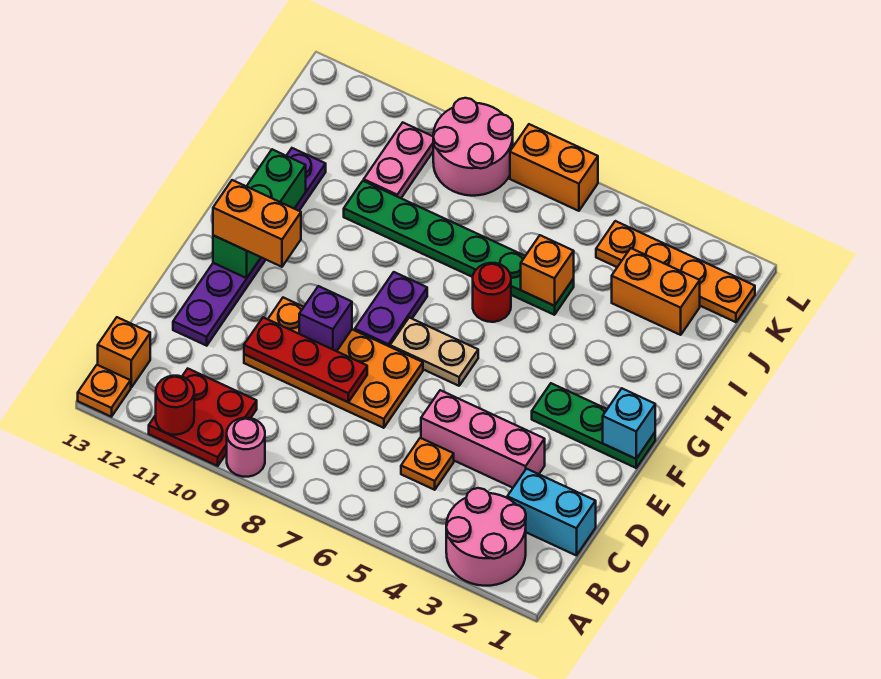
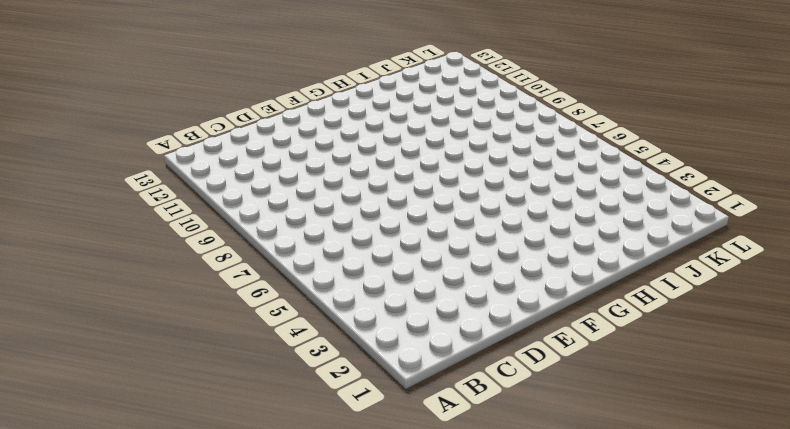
none -> pink round brick A2:B3 level 1
none -> pink round brick A9 level 1
none -> red plate A10:B11 level 1

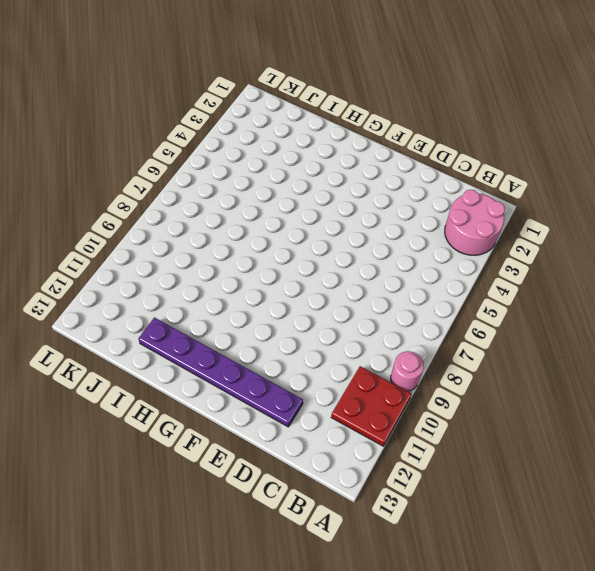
none -> orange plate A13 level 1
none -> orange brick B13 level 1
none -> cyan brick C1:C2 level 1

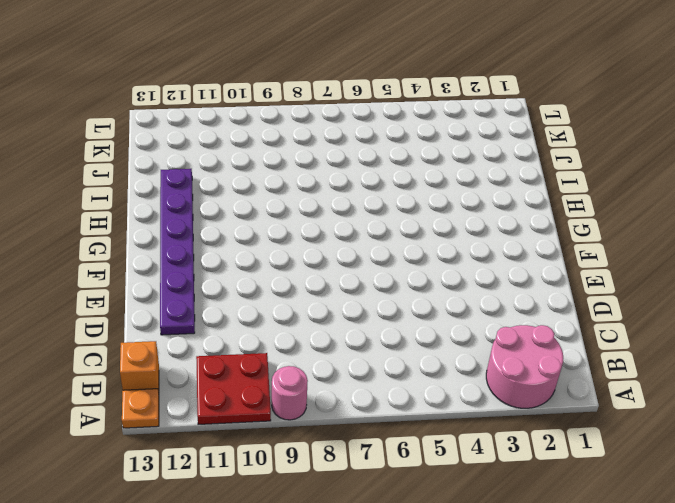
none -> cyan brick C1:C2 level 1
none -> orange plate C5 level 1
none -> pink brick D3:D5 level 1

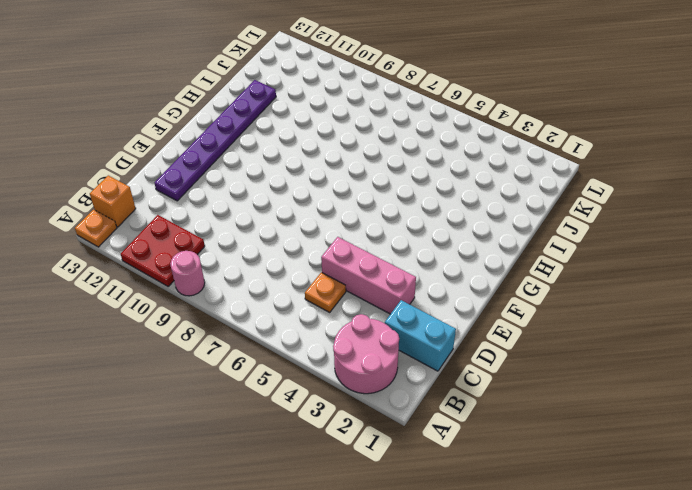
none -> orange plate D7:E10 level 1
none -> green plate F1:F3 level 1
none -> tan plate F6:F7 level 1

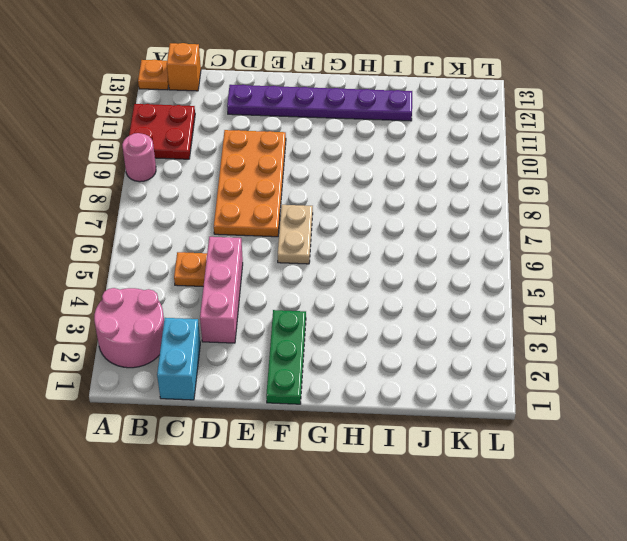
none -> purple plate F8:G8 level 1
none -> red round brick H6 level 1
none -> green plate I5:I10 level 1

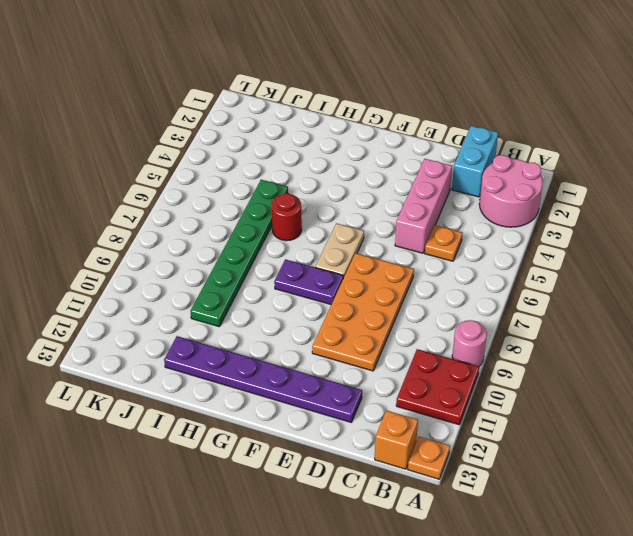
none -> green plate F1:F3 level 1
none -> orange brick J2:J3 level 1
none -> pink plate J10:K10 level 1

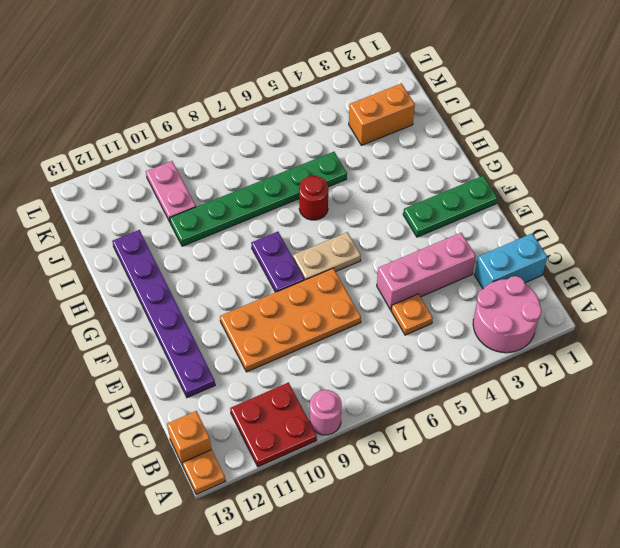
none -> orange plate K1:K4 level 1
none -> pink round brick K8:L9 level 1
none -> orange brick L6:L7 level 1

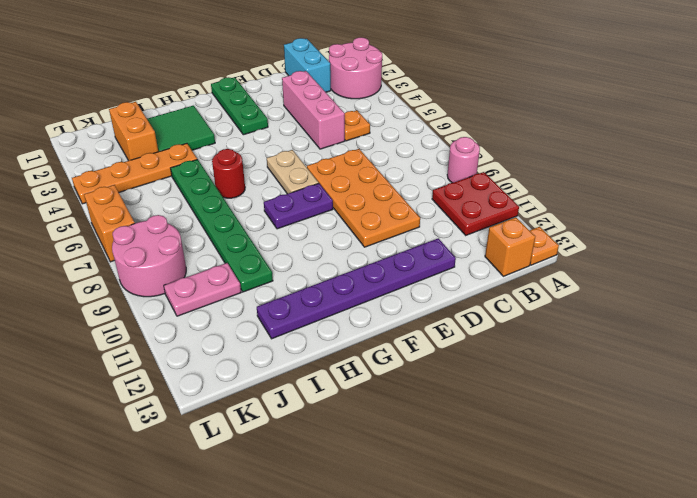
green tile H2:I3 level 1 -> none
orange plate I4:L4 level 1 -> orange plate K1:K4 level 1
none -> red round brick A11 level 2
none -> red plate D8:D10 level 2
none -> purple brick E9 level 2

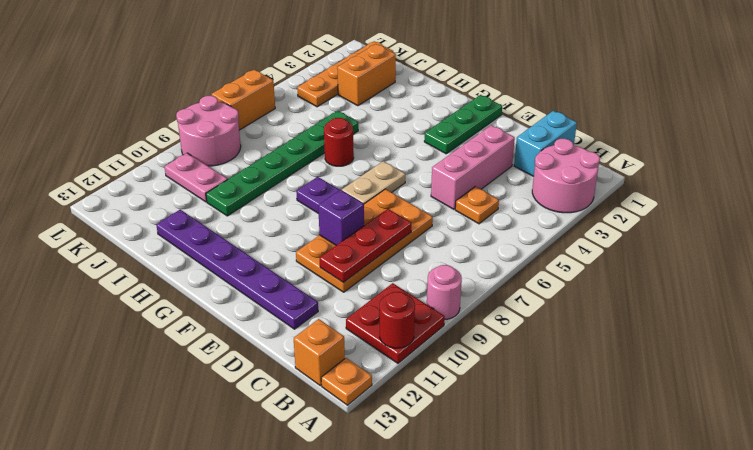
none -> cyan brick F1 level 2
none -> green brick F12:H12 level 2
none -> orange brick I5 level 2

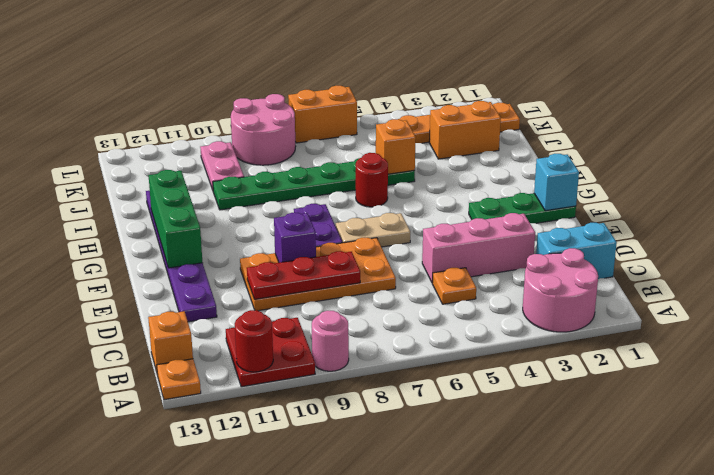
none -> orange brick F11:F12 level 3

